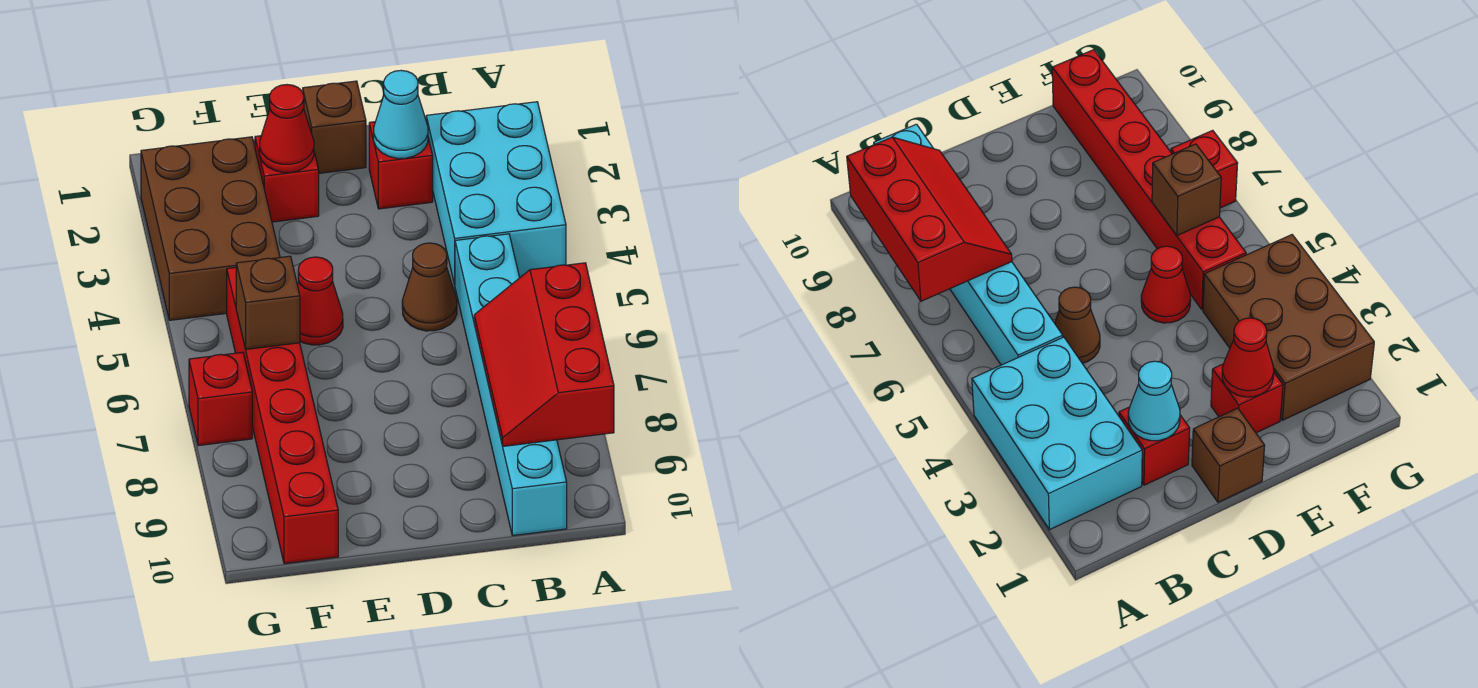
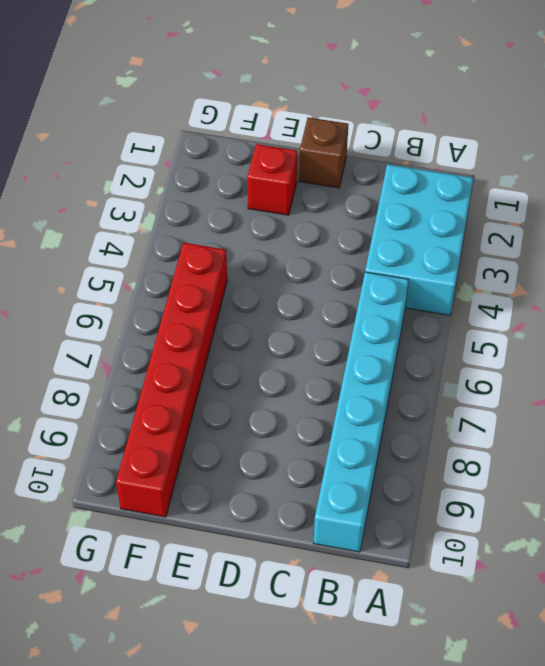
none -> red brick C2 level 1
none -> brown cone C5 level 1
none -> red cone E5 level 1

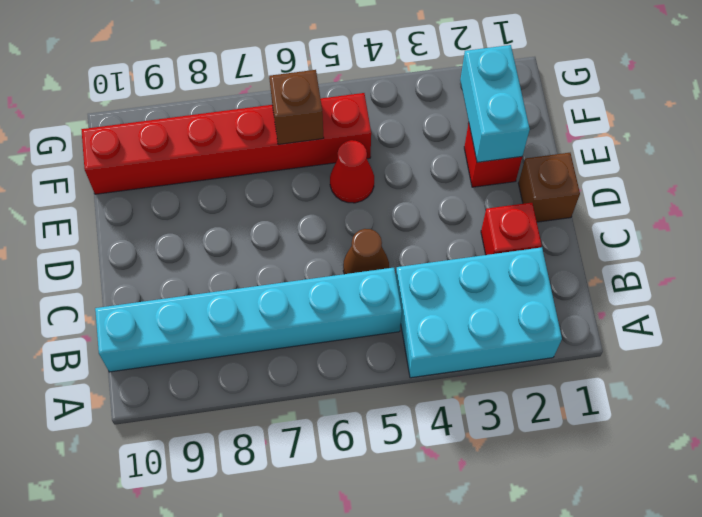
cyan brick E2:F2 level 2 -> red cone E2 level 2
none -> brown brick F2:G4 level 1
none -> red brick G7 level 1
none -> red slope A7:B9 level 2 top A

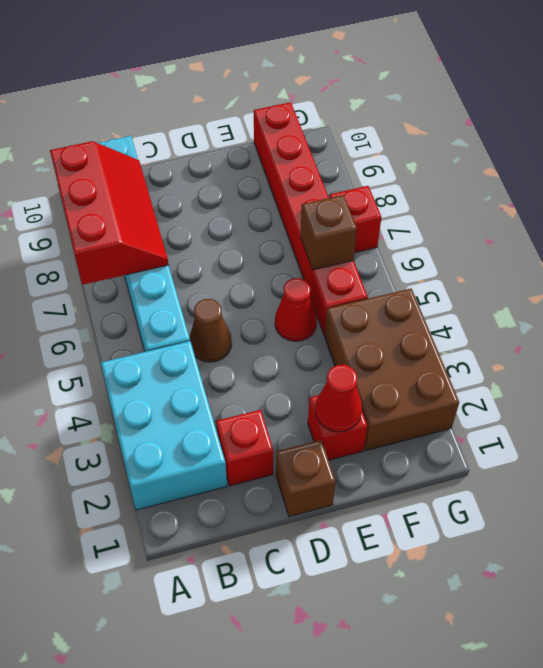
none -> cyan cone C2 level 2

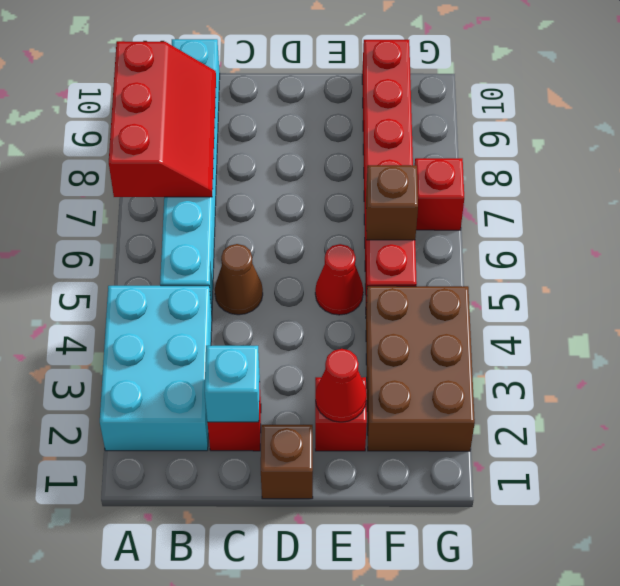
cyan brick C2 level 2 -> cyan cone C2 level 2

